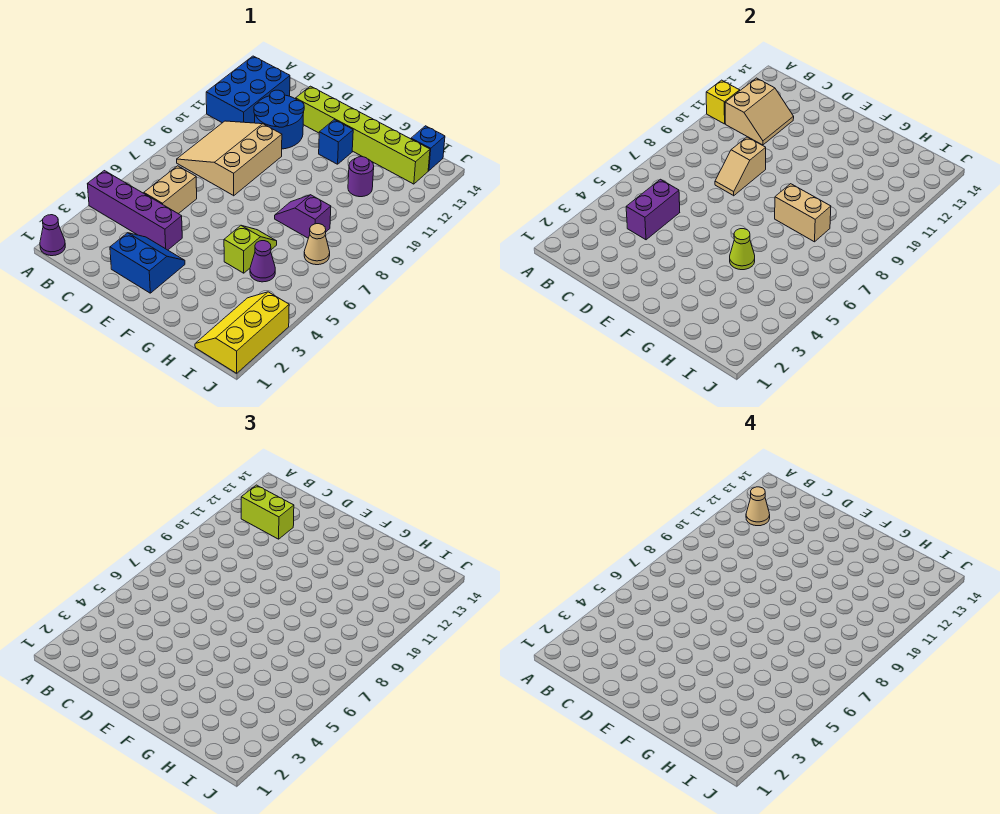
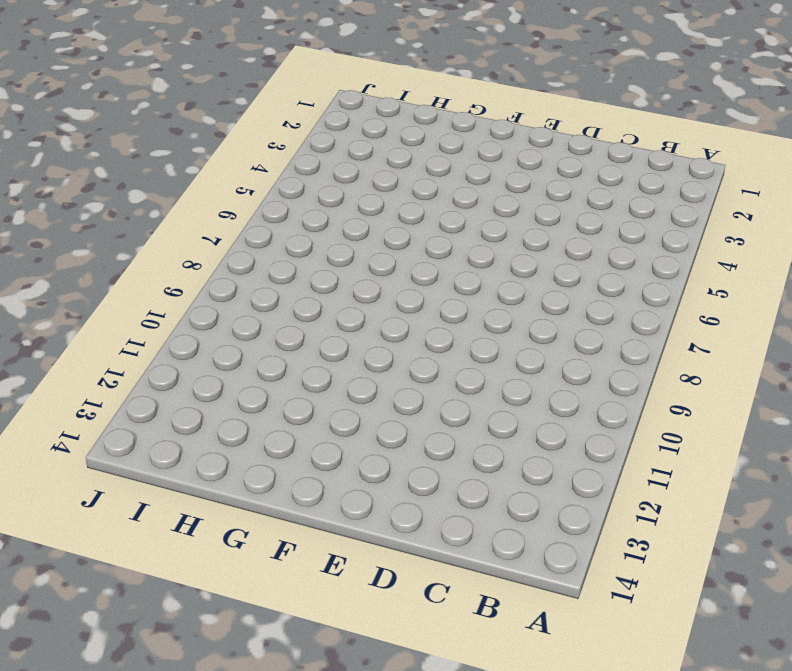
none -> purple cone A1 level 1
none -> purple brick A4:D4 level 1
none -> blue brick A11:B13 level 1

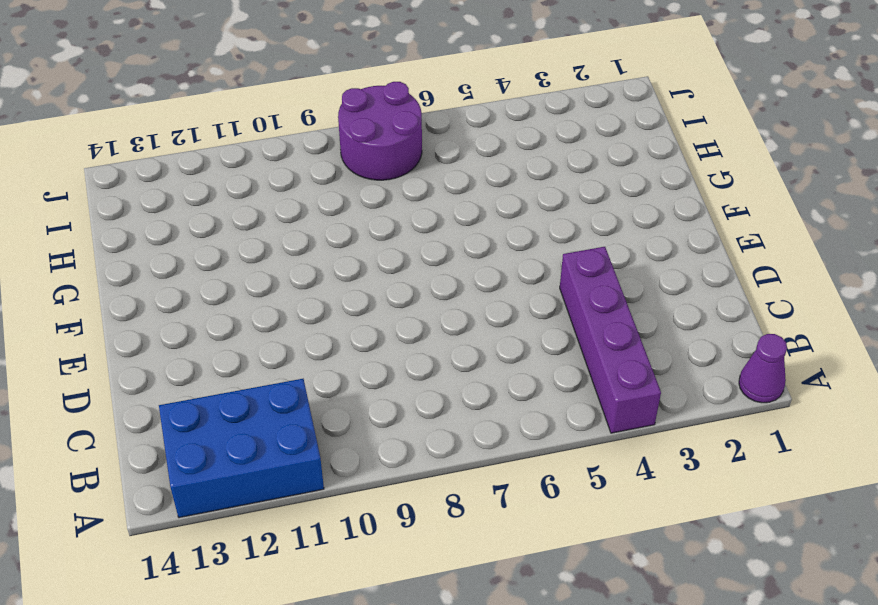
purple round brick I7:J8 level 1 -> tan cone I7 level 1
none -> tan slope B8:D10 level 1 top D
none -> tan brick C5:C6 level 1
none -> blue round brick C11:D12 level 1

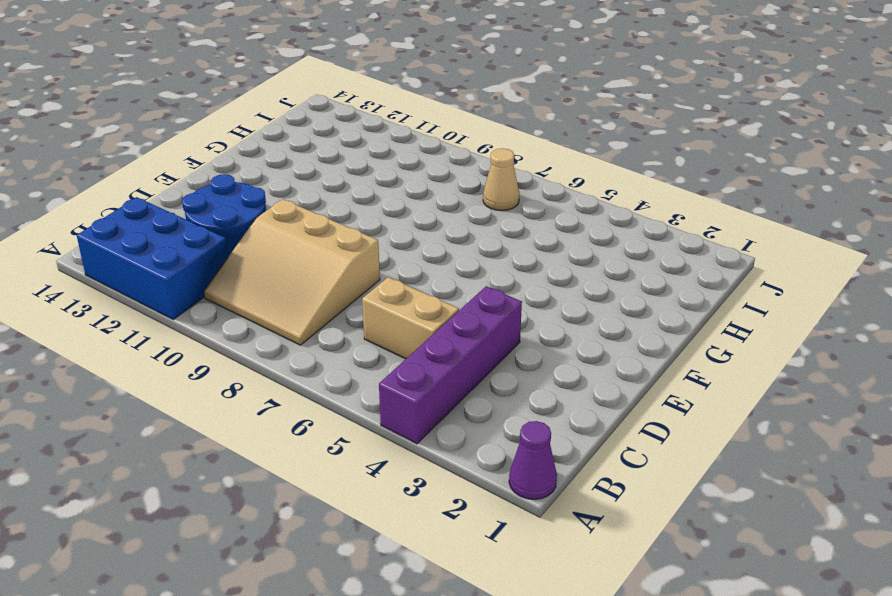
none -> blue slope D2:E3 level 1 top 2
none -> lime brick D13:I13 level 1
none -> blue brick F12 level 1

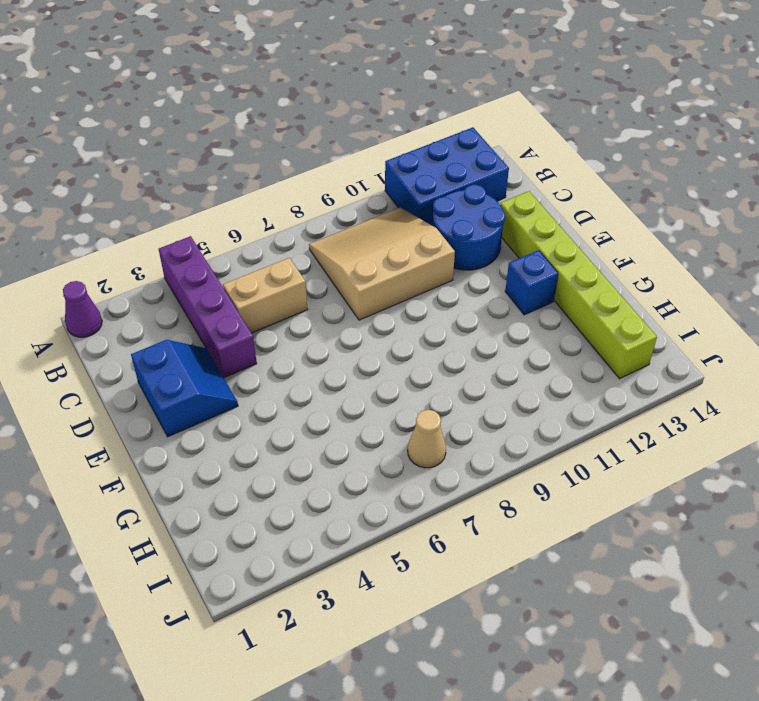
none -> lime slope G5:G6 level 1 top 5
none -> purple slope G8:H8 level 1 top H
none -> purple cone H5 level 1

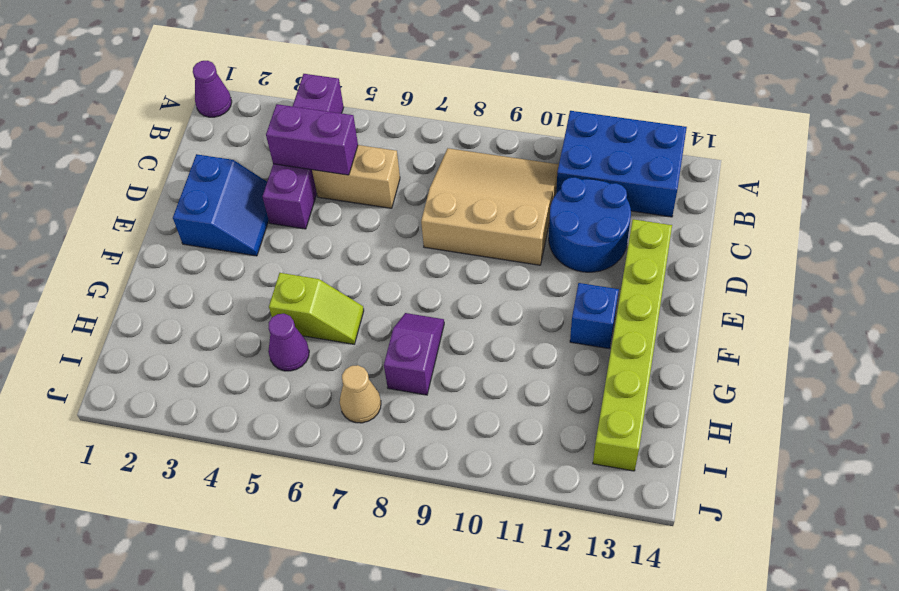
none -> purple round brick H11 level 1
none -> yellow slope I1:J3 level 1 top J
none -> blue brick I14 level 1

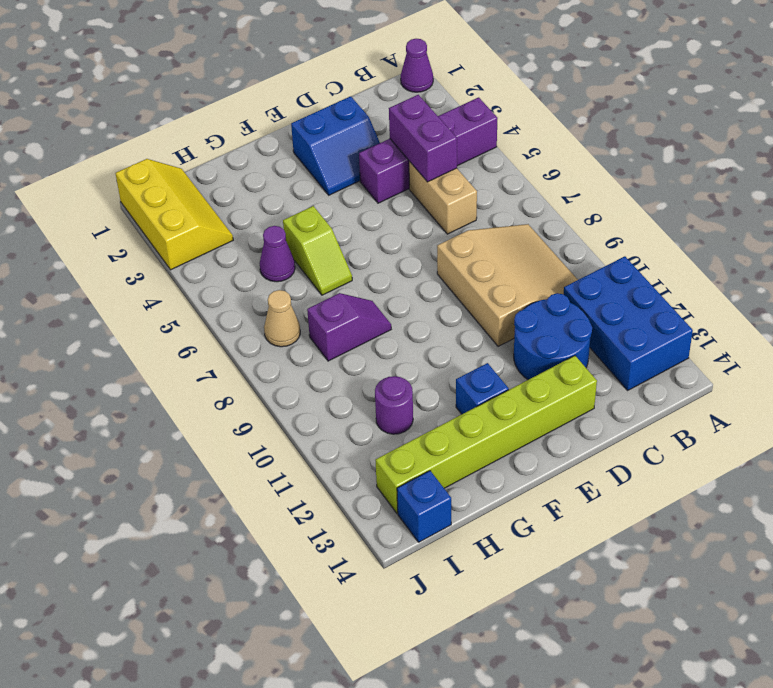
none -> yellow brick A11 level 2
none -> tan slope B11:C12 level 2 top B
none -> tan slope D8:D9 level 2 top 9

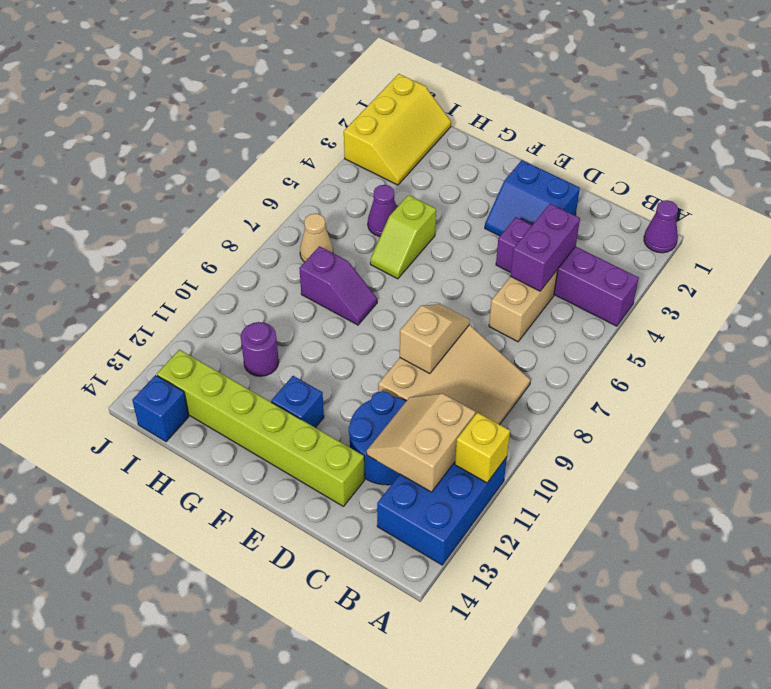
none -> lime cone G5 level 2
none -> tan brick G8:H8 level 2
none -> lime brick B12:C12 level 3

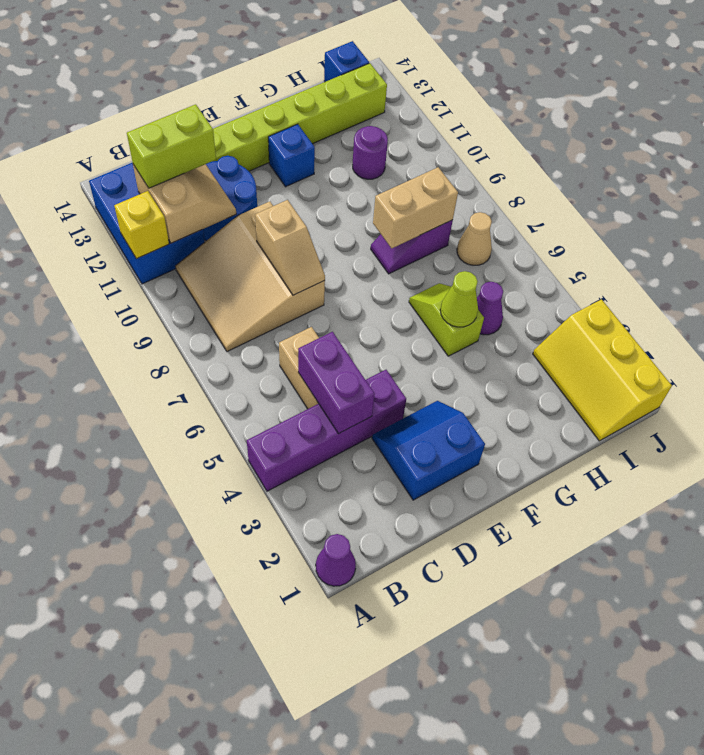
none -> tan cone B12 level 4

